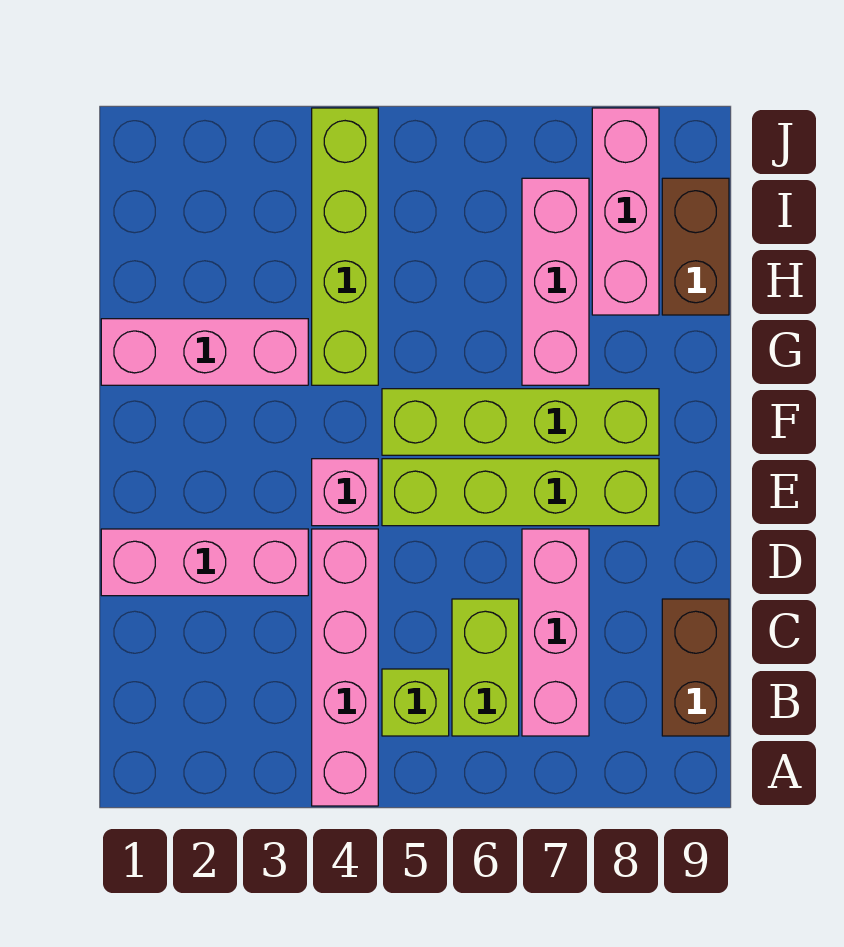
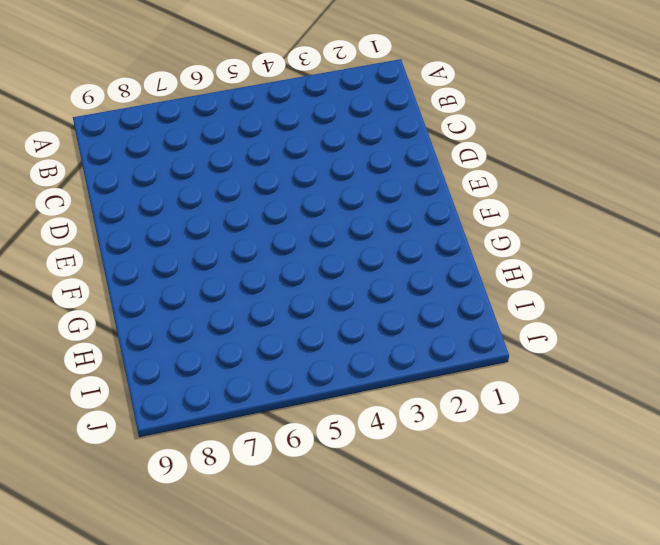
none -> pink brick A4:D4 level 1
none -> lime brick B5 level 1
none -> lime brick B6:C6 level 1

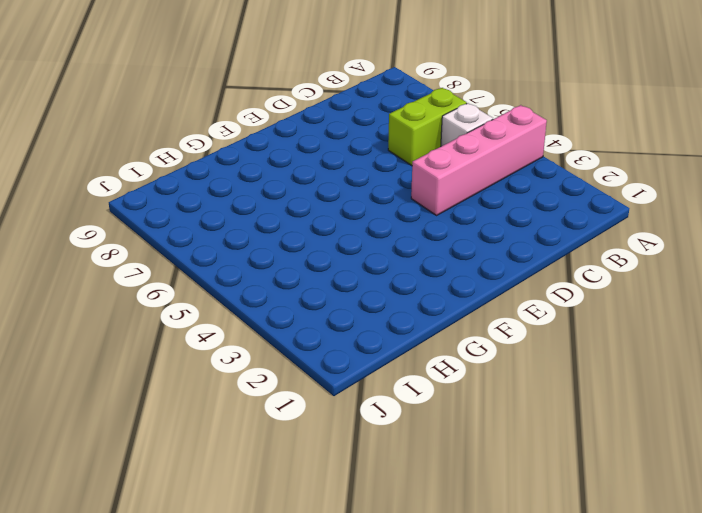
white brick B5 level 1 -> lime brick B5 level 1
none -> pink brick B7:D7 level 1
none -> brown brick B9:C9 level 1
none -> pink brick D1:D3 level 1

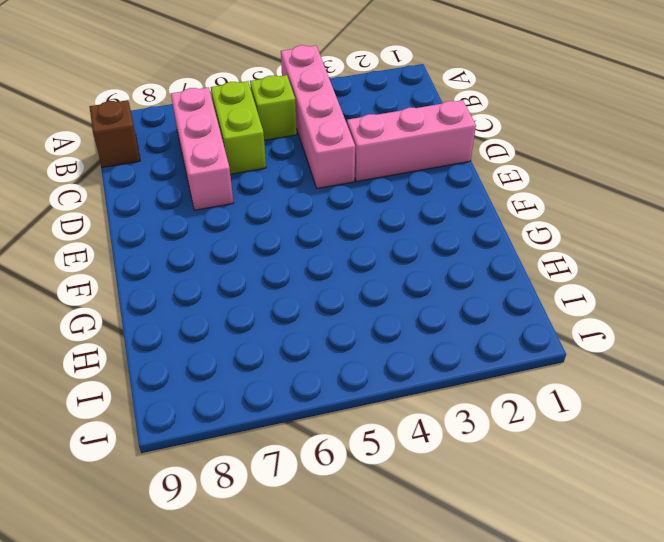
brown brick B9 level 1 -> brown brick B9:C9 level 1
none -> pink brick E4 level 1
none -> lime brick E5:E8 level 1
none -> lime brick F5:F8 level 1

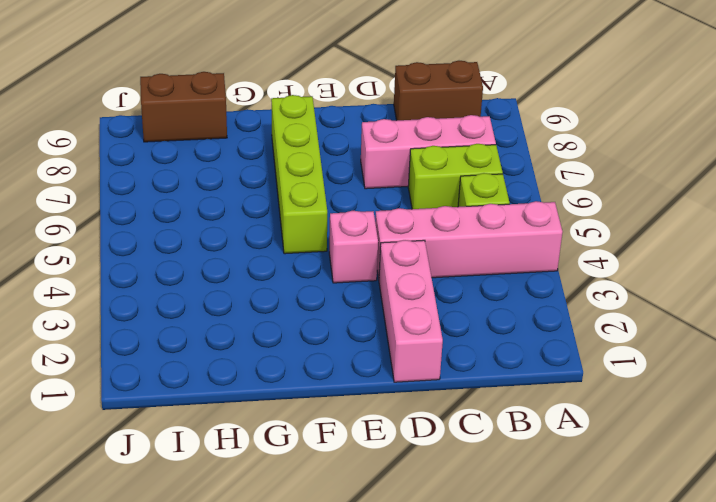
none -> lime brick E5:E8 level 1
none -> pink brick G1:G3 level 1
none -> lime brick G4:J4 level 1

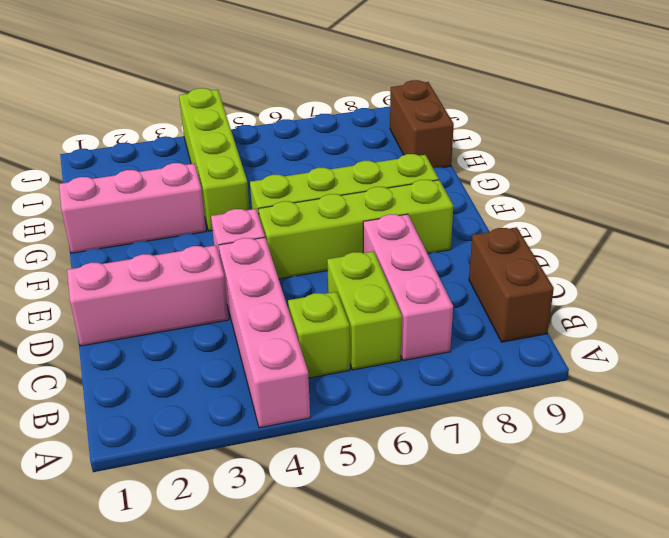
none -> pink brick G7:I7 level 1
none -> pink brick H8:J8 level 1

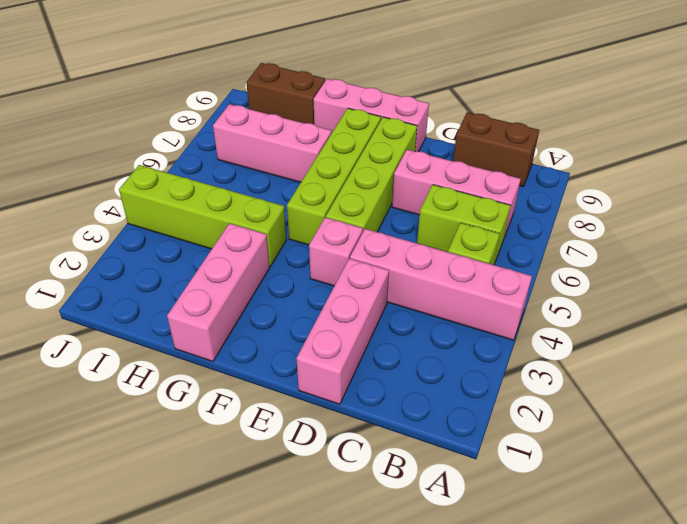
pink brick E9:G9 level 1 -> pink brick H8:J8 level 1

